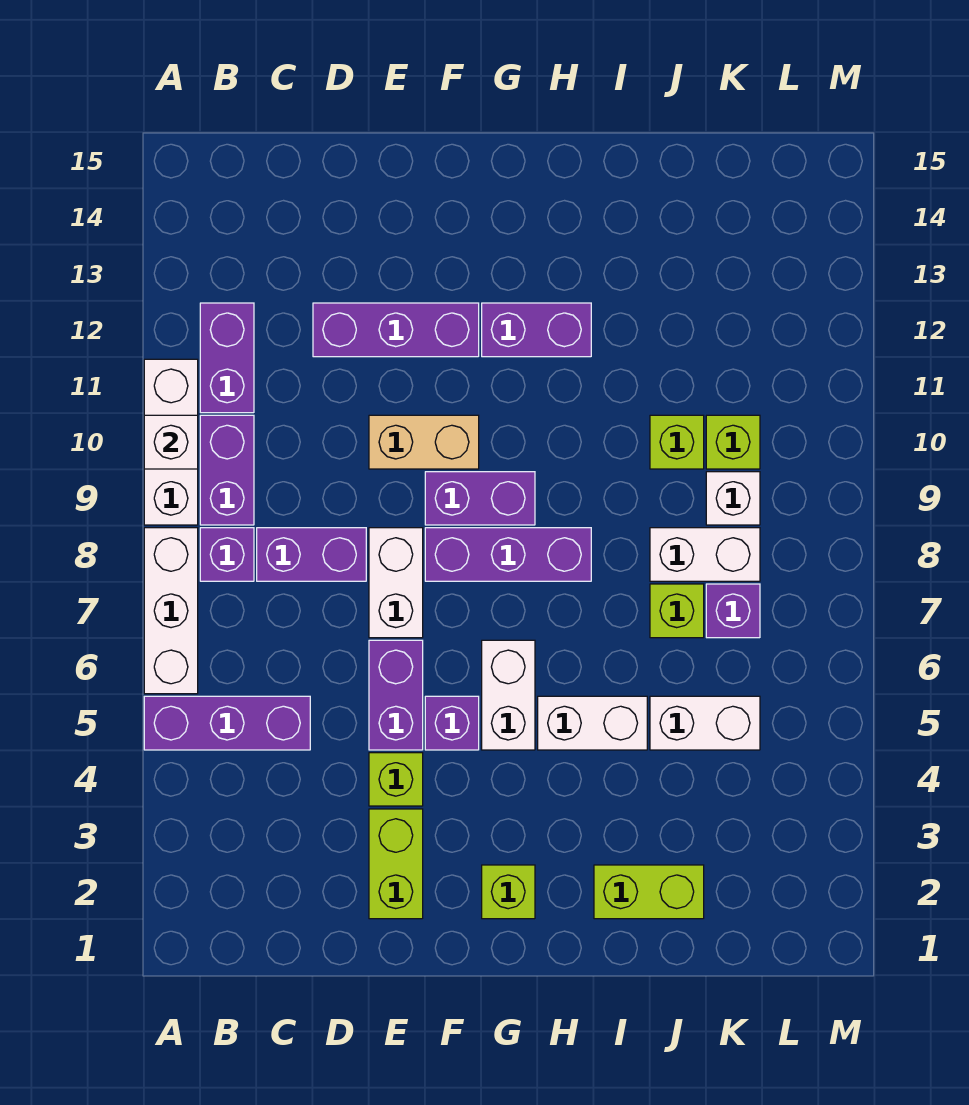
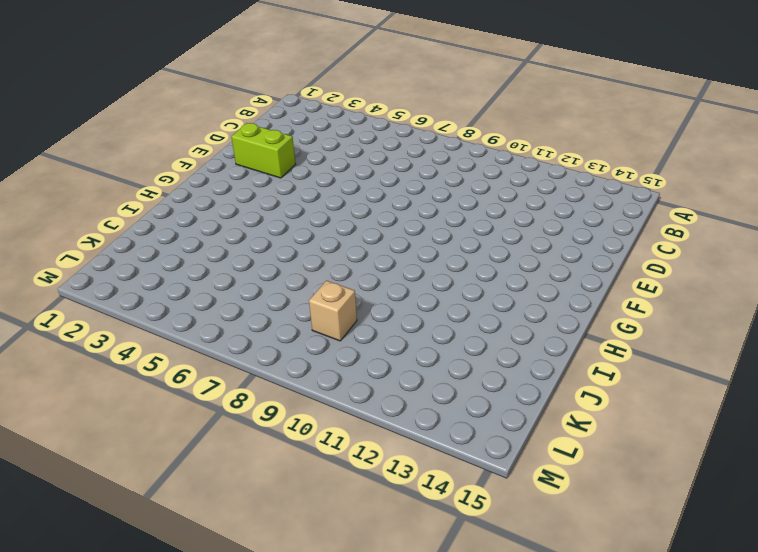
tan brick K9 level 1 -> white brick K9 level 1
none -> purple brick A5:C5 level 1
none -> white brick A6:A8 level 1
none -> white brick A9:A11 level 1

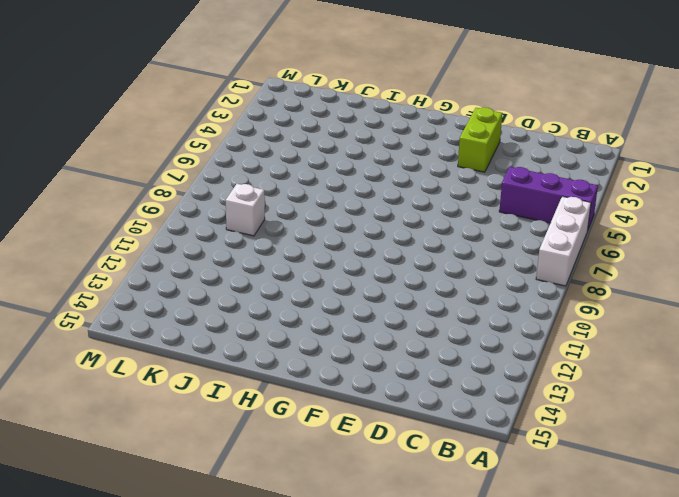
none -> white brick A9:A11 level 1
none -> purple brick B8 level 1
none -> purple brick B9:B10 level 1

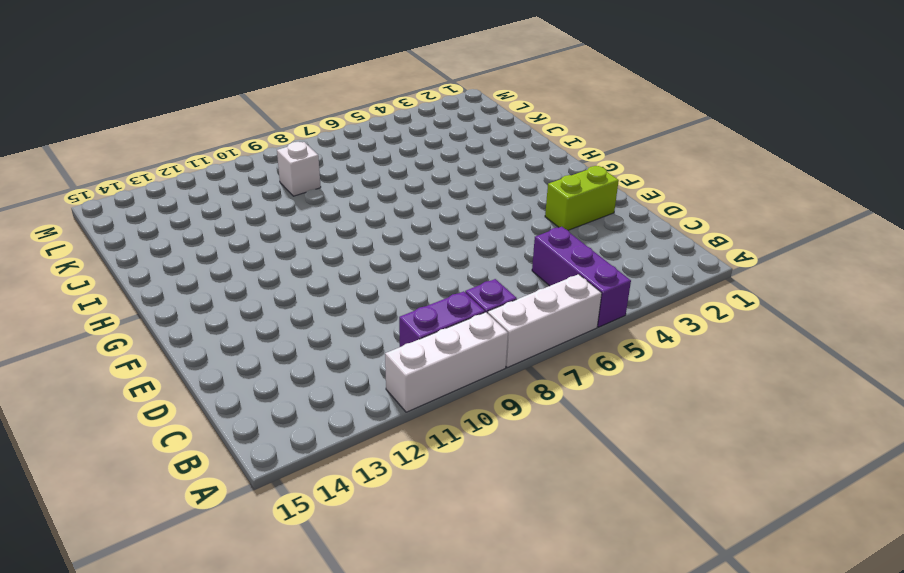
none -> purple brick B11:B12 level 1
none -> purple brick C8:D8 level 1
none -> purple brick D12:F12 level 1

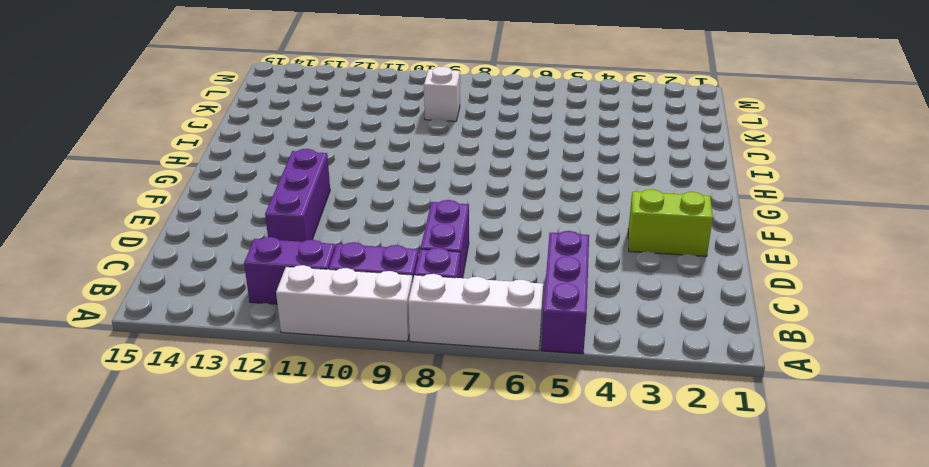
none -> lime brick E4 level 1
none -> purple brick E5:E6 level 1
none -> white brick E7:E8 level 1

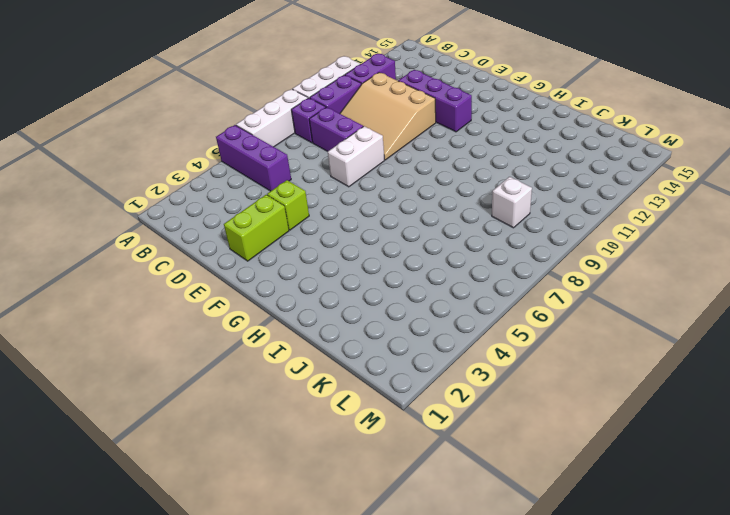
tan slope C9:E11 level 1 top 11 -> tan brick E10:F10 level 1
none -> purple brick E5:E6 level 1
none -> purple brick F5 level 1
none -> purple brick F8:H8 level 1

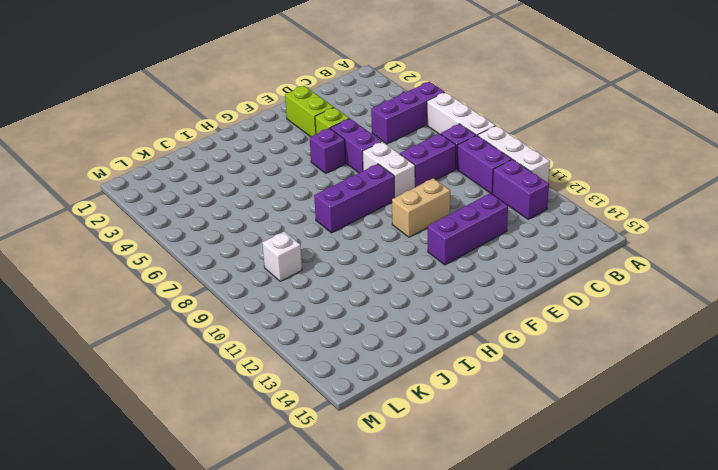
none -> purple brick F9:G9 level 1
none -> lime brick G2 level 1
none -> white brick G5:G6 level 1

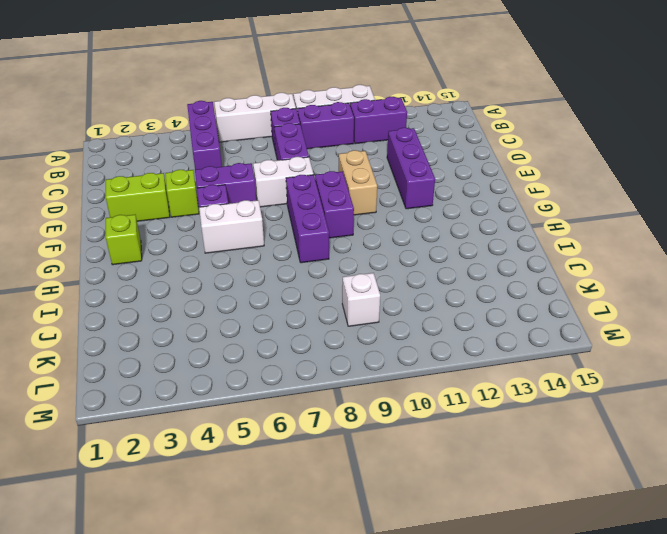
none -> purple brick G12:H12 level 1
none -> white brick H5:I5 level 1
none -> lime brick I2:J2 level 1

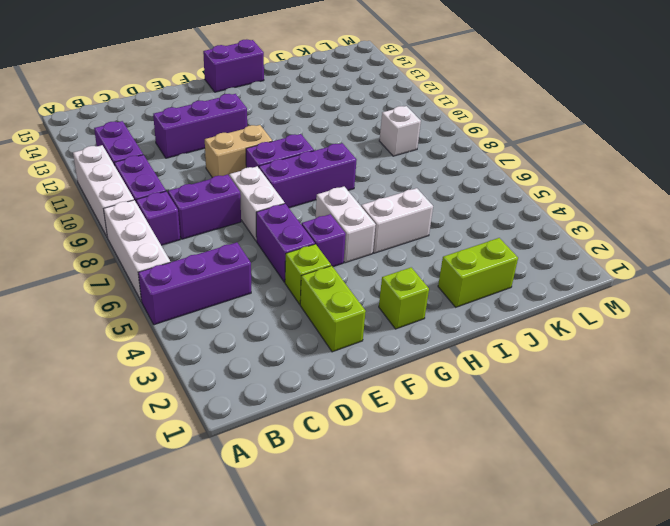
purple brick G15:H15 level 1 -> purple brick G12:H12 level 1
none -> white brick J5:K5 level 1
none -> lime brick J7 level 1
none -> white brick J8:K8 level 1

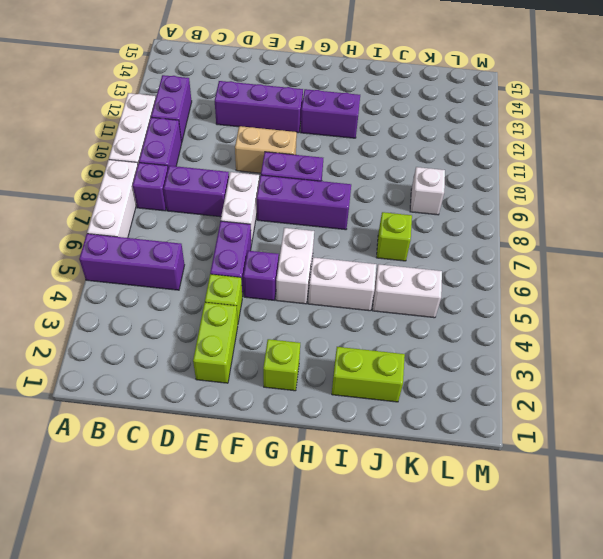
none -> white brick J8:K8 level 1
none -> lime brick J10 level 1
none -> purple brick K7 level 1

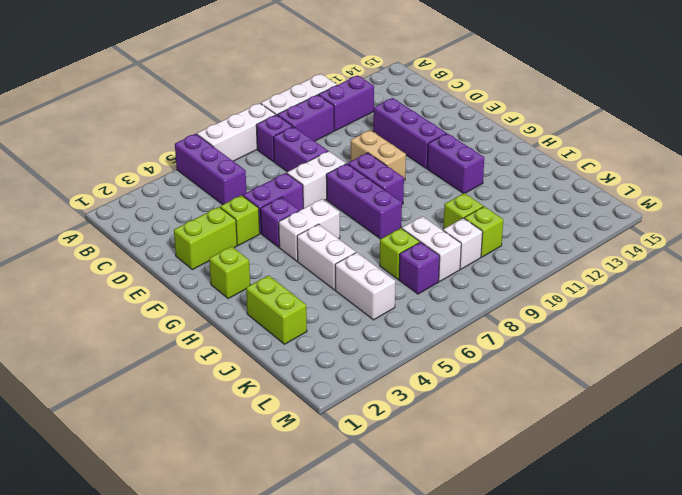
none -> white brick A10 level 2

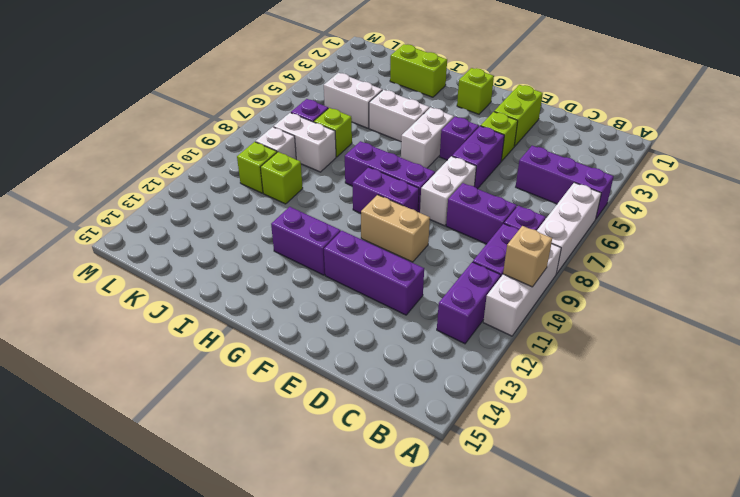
tan brick A10 level 2 -> white brick A10 level 2

